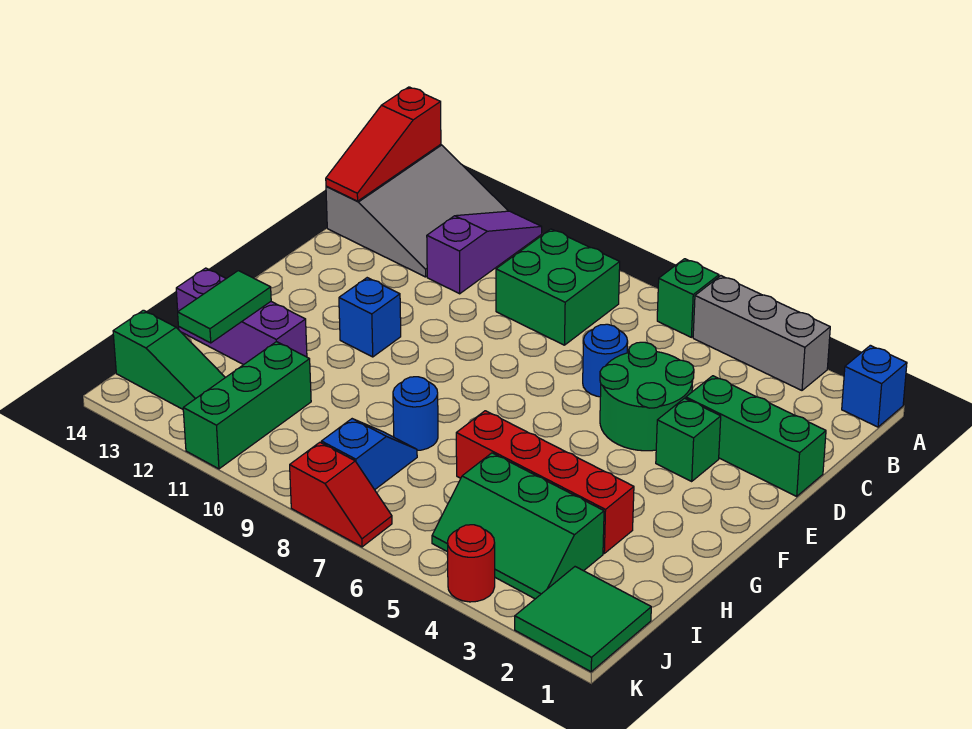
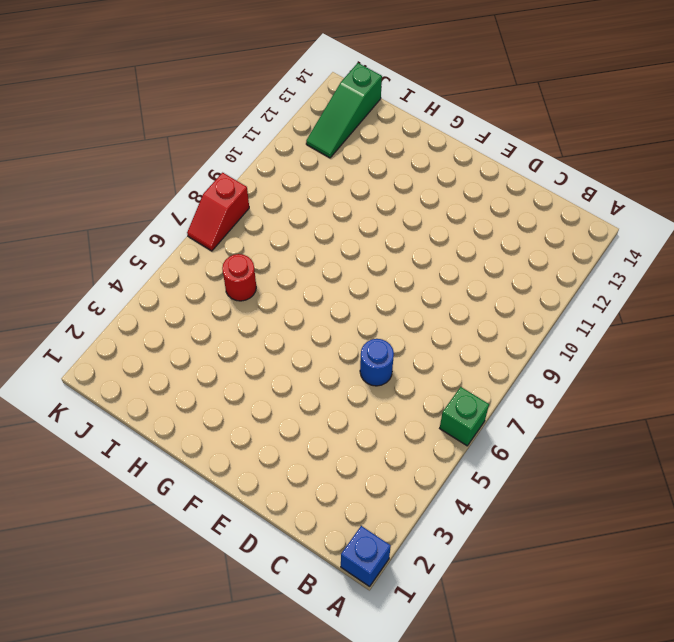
red round brick I6 level 1 -> red round brick K4 level 1
none -> grey brick A3:A5 level 1
none -> purple slope A11:C11 level 1 top C
none -> grey slope A12:C14 level 1 top 14

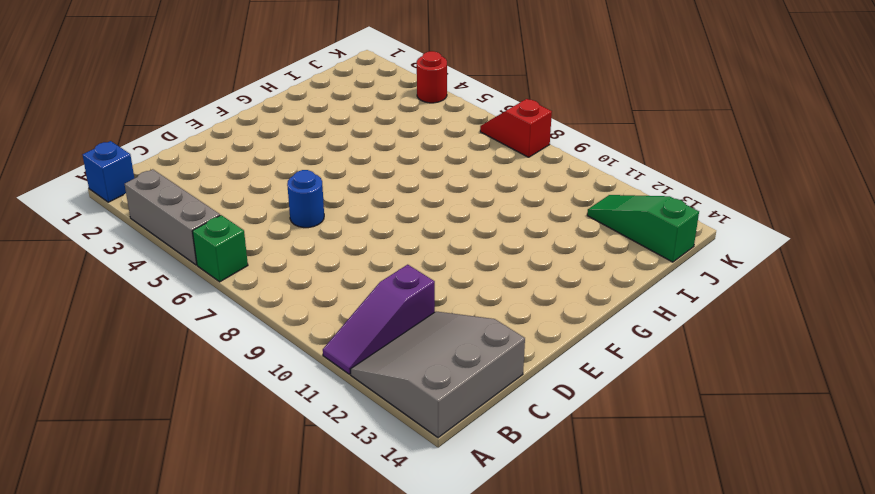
none -> green brick B8:C9 level 1
none -> green brick D1:D3 level 1
none -> green round brick D4:E5 level 1

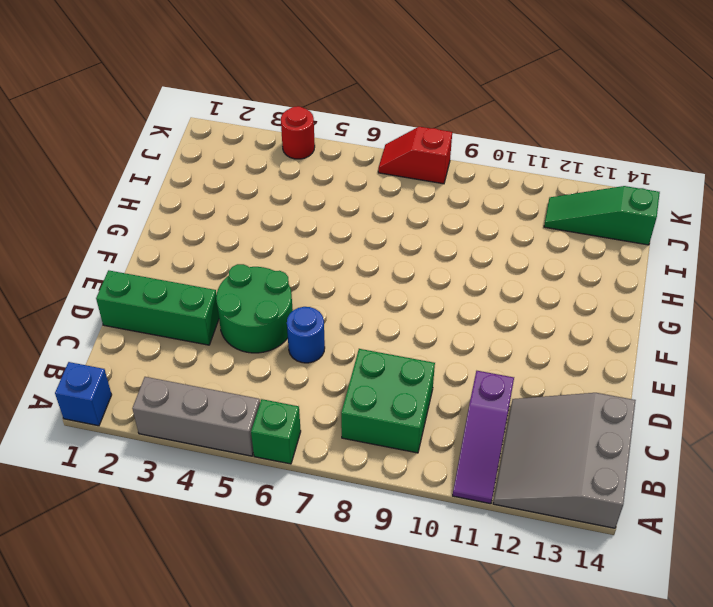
none -> green brick E3 level 1
none -> blue brick F11 level 1
none -> red brick H3:H6 level 1

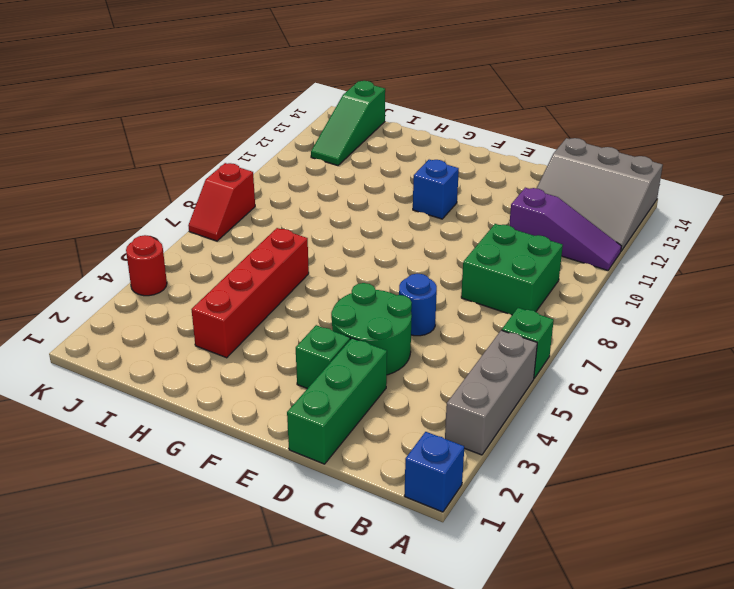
none -> blue round brick H8 level 1
none -> purple brick H12:H14 level 1
none -> green slope I3:J5 level 1 top I

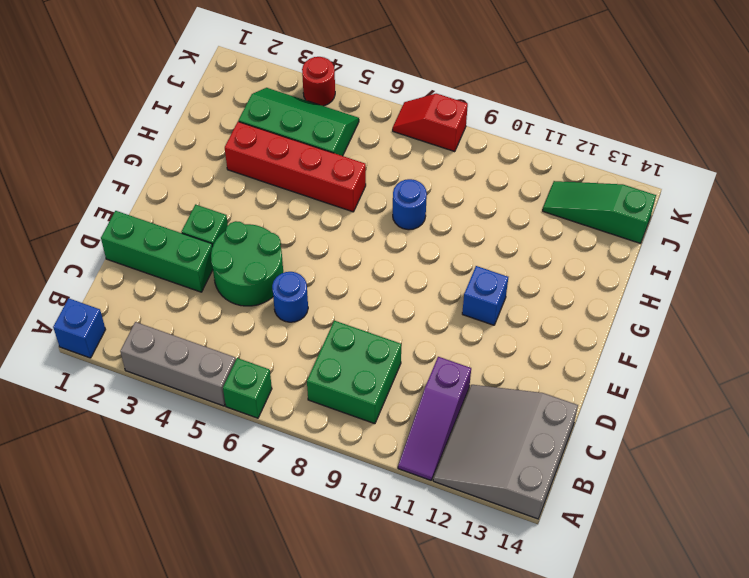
none -> purple brick H12:H14 level 1
none -> blue slope I8:J8 level 1 top J
none -> green brick I11:K11 level 1

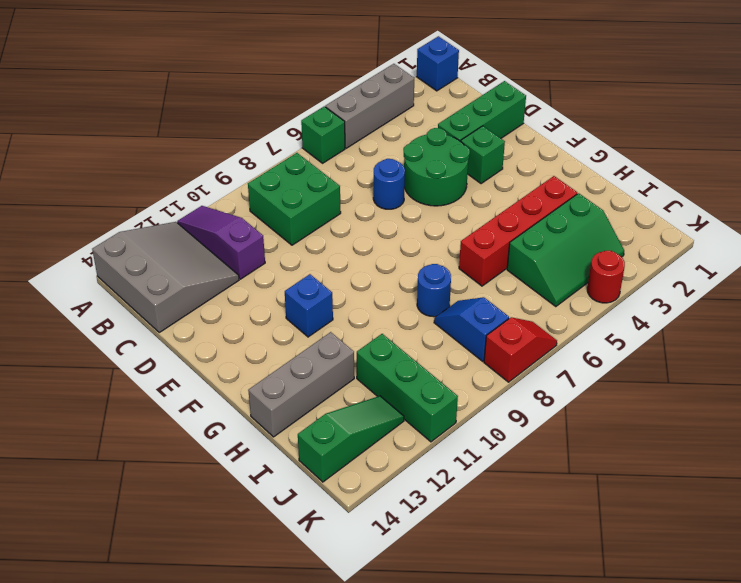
grey brick H12:H14 level 1 -> purple brick H12:H14 level 1
none -> green tile J1:K2 level 1
none -> red slope A14:C14 level 2 top A
none -> green tile H13:I13 level 2

